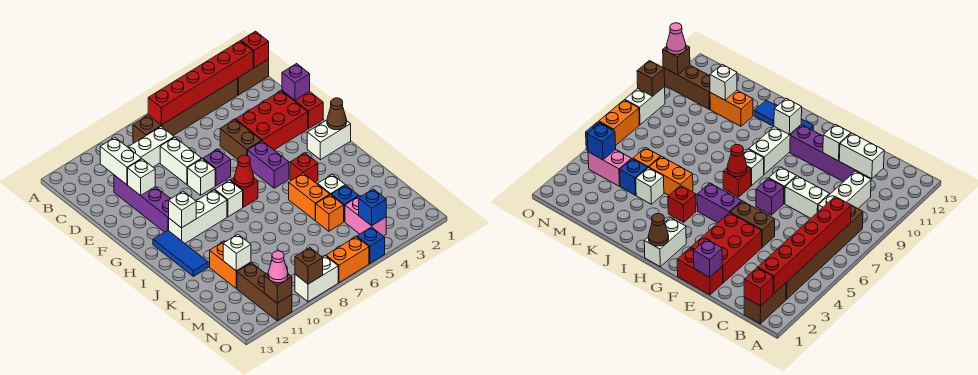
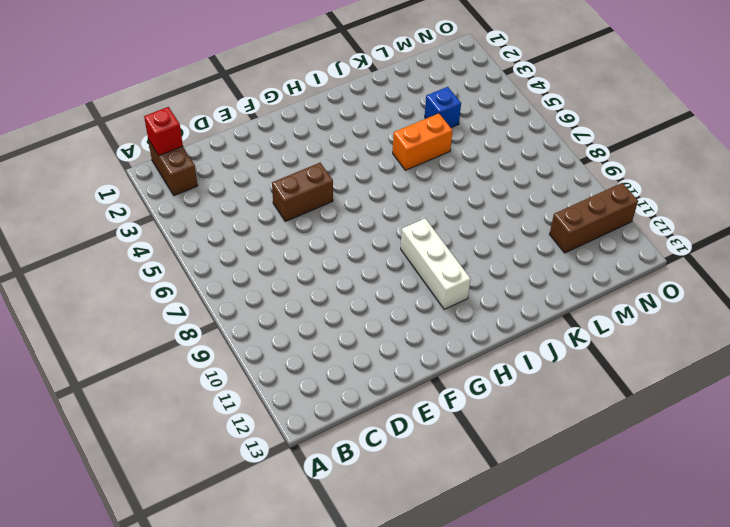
none -> brown brick B3:B8 level 1
none -> white brick C8:C10 level 1
none -> white brick D8:E8 level 1
none -> purple brick D11:G11 level 1

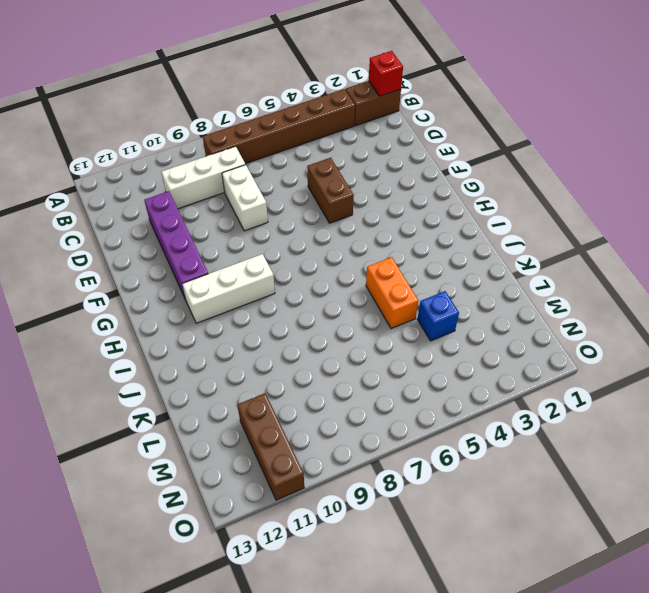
none -> red brick E1:F1 level 1
none -> red brick E2:F4 level 1
none -> purple brick F7 level 1
none -> white brick F8 level 1

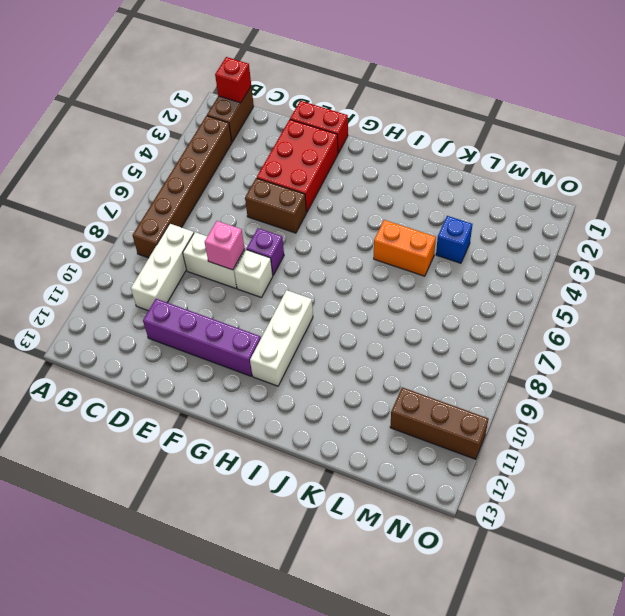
pink brick E8 level 2 -> none
none -> purple brick G5:H5 level 1
none -> white brick H1:H2 level 1
none -> red brick H7 level 1
none -> white brick H8 level 1

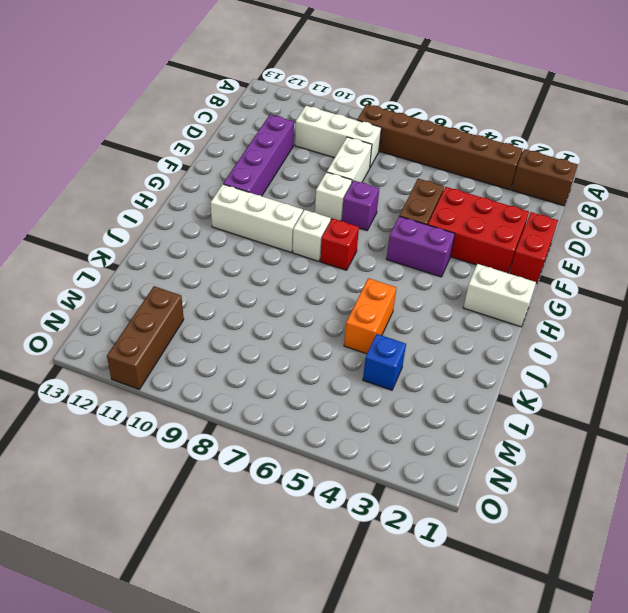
purple brick G4:G5 level 1 -> purple brick G5:H5 level 1
none -> blue tile H12:J12 level 1
none -> red brick I4 level 1
none -> white brick K4 level 1
none -> orange brick K11:L11 level 1

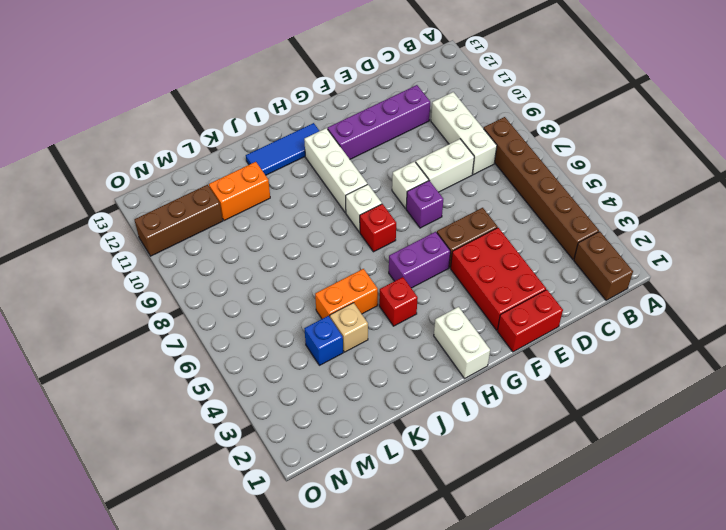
tan brick K4 level 1 -> white brick K4 level 1
none -> orange brick L5 level 1
none -> pink brick M4:N4 level 1
none -> blue brick O5 level 1
none -> orange brick O6:O7 level 1

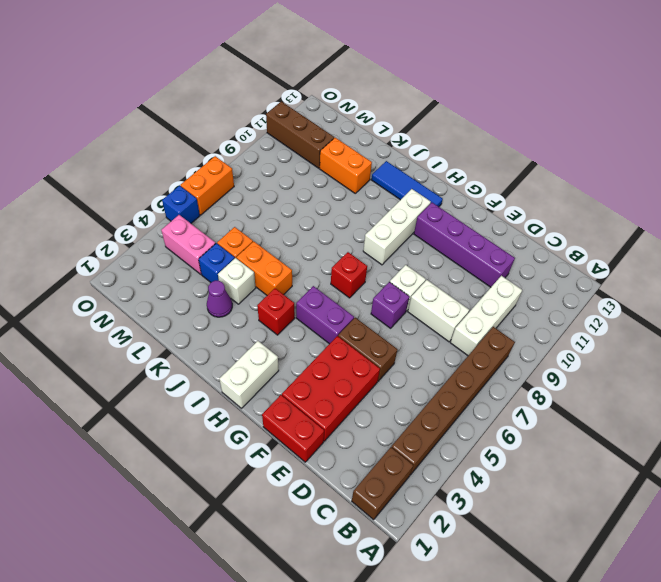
purple cone K3 level 1 -> none
none -> white brick H8 level 1
none -> white brick O8:O9 level 1
none -> red brick B1 level 2
none -> red brick B2:B7 level 2

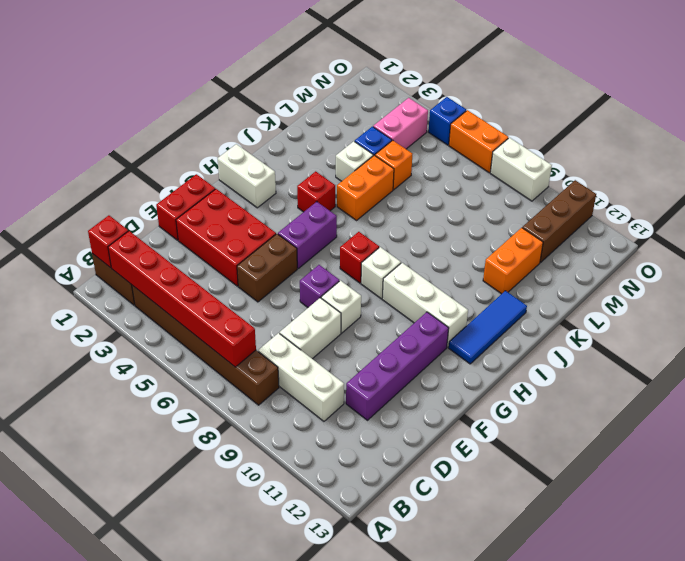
none -> white brick C11:D11 level 2
none -> purple brick E1 level 2
none -> white brick E11 level 2
none -> brown cone H1 level 2

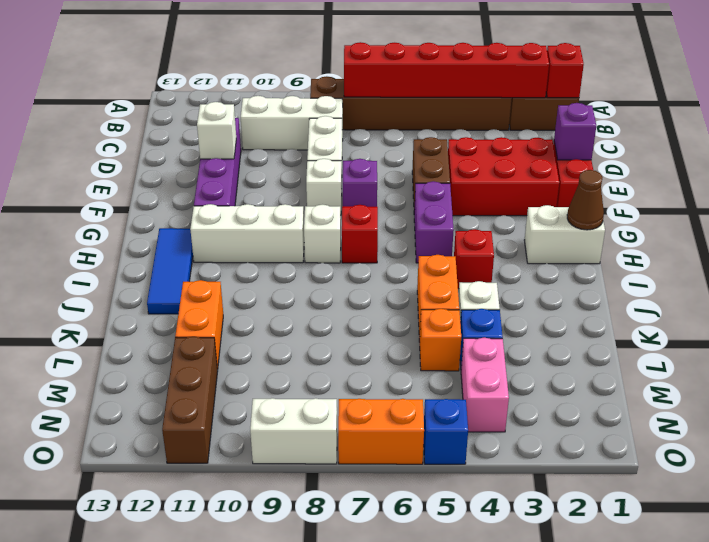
none -> white brick C11:D11 level 2
none -> red cone H7 level 2
none -> white brick H11 level 2
none -> white brick L11 level 2

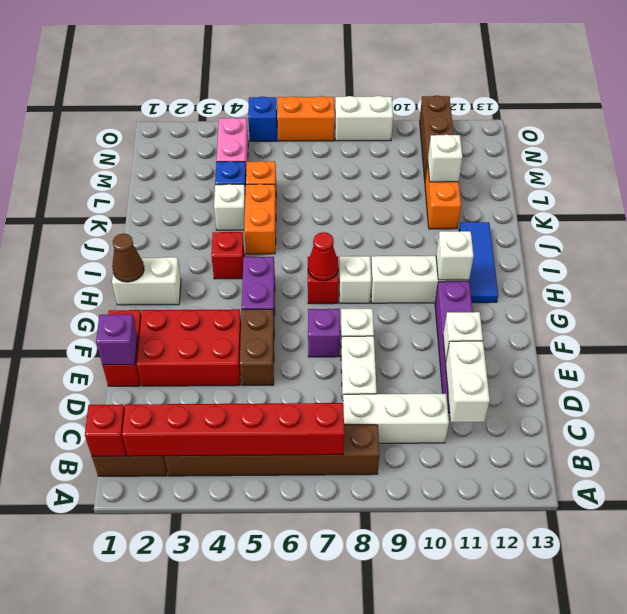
none -> blue brick N4 level 2
none -> brown brick O9 level 2
none -> brown brick O11 level 2
none -> pink cone O11 level 3

